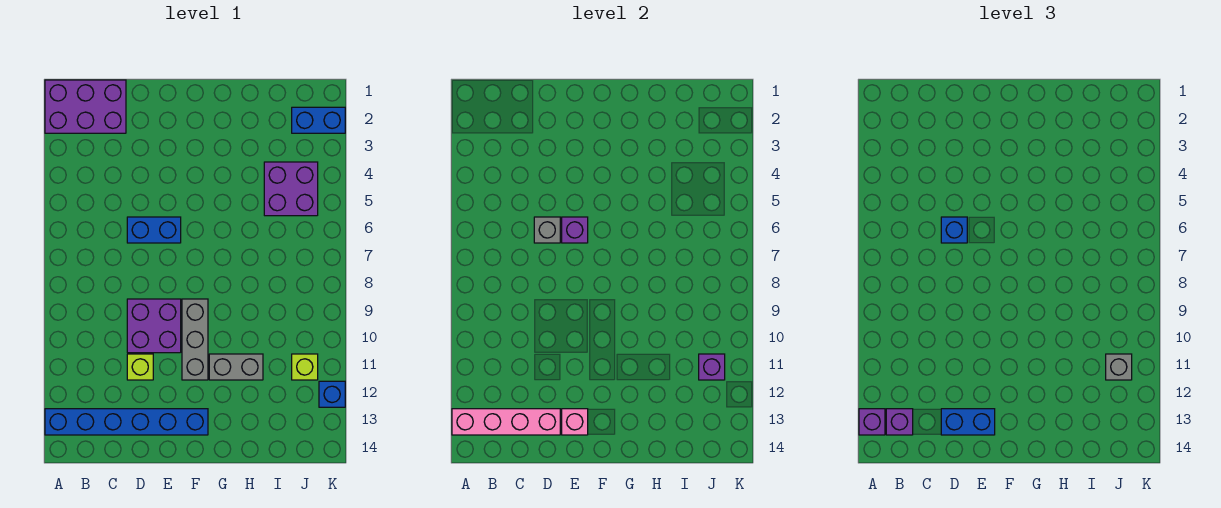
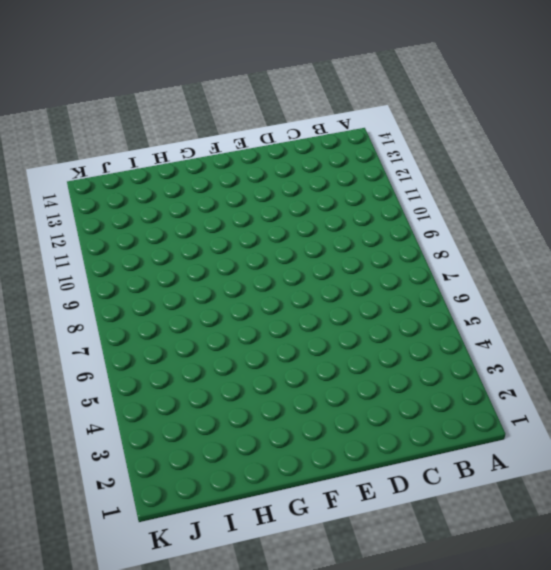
none -> purple brick A1:C2 level 1
none -> blue brick A13:F13 level 1
none -> blue brick D6:E6 level 1

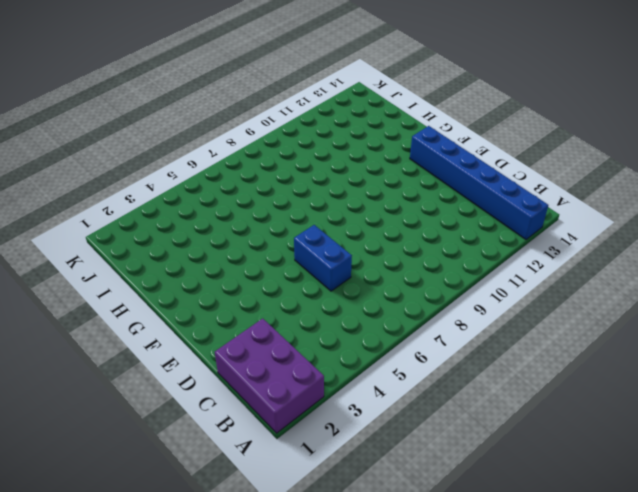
none -> purple brick D9:E10 level 1
none -> lime brick D11 level 1
none -> grey brick F9:F11 level 1

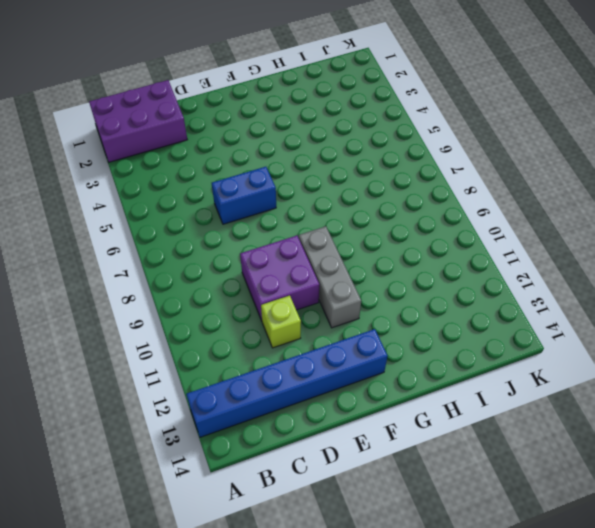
none -> grey brick G11:H11 level 1
none -> purple brick I4:J5 level 1
none -> blue brick J2:K2 level 1

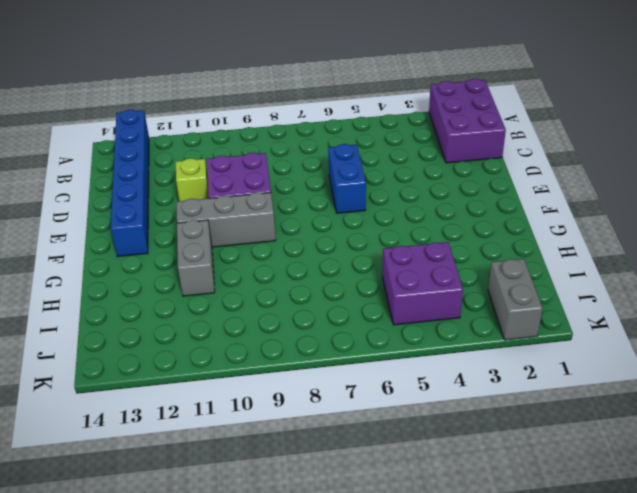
grey brick J2:K2 level 1 -> blue brick J2:K2 level 1
none -> lime brick J11 level 1
none -> blue brick K12 level 1
none -> pink brick A13:D13 level 2

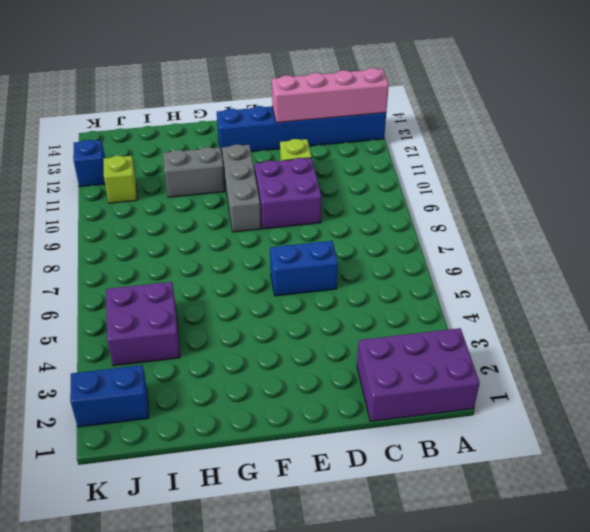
none -> grey brick D6 level 2
none -> purple brick E6 level 2
none -> pink brick E13 level 2

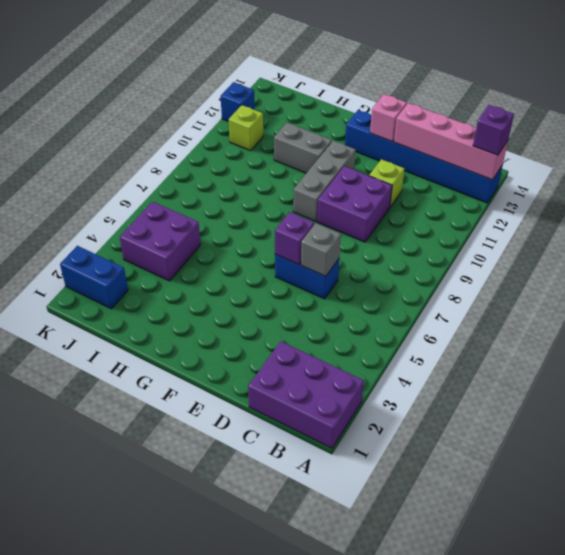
none -> purple brick J11 level 2
none -> purple brick B13 level 3
none -> blue brick D6 level 3

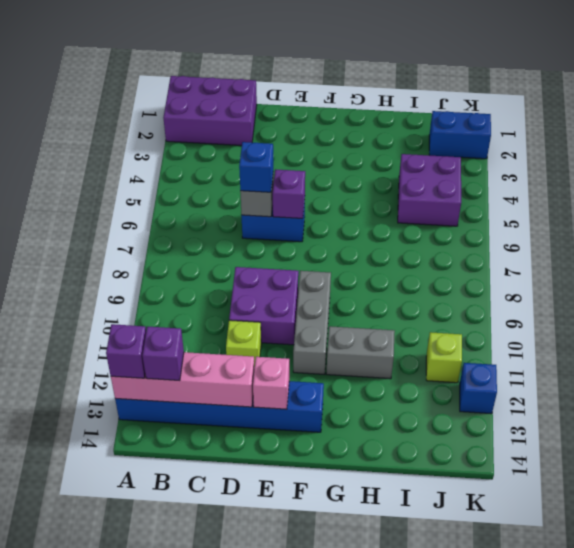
none -> purple brick J11 level 2
none -> blue brick D13:E13 level 3
none -> grey brick J11 level 3

